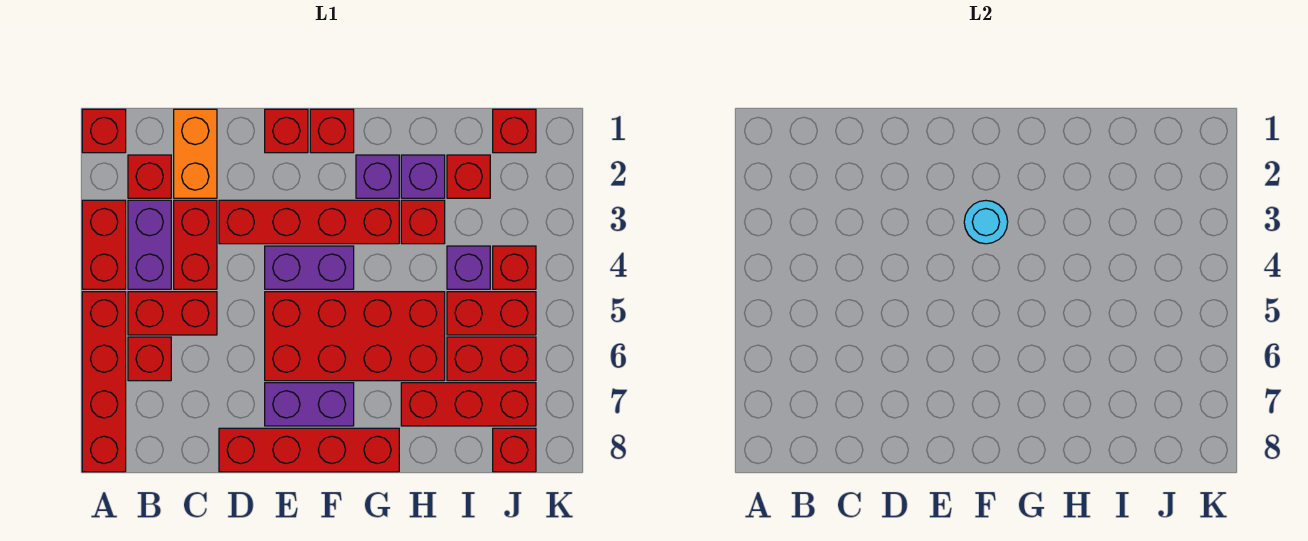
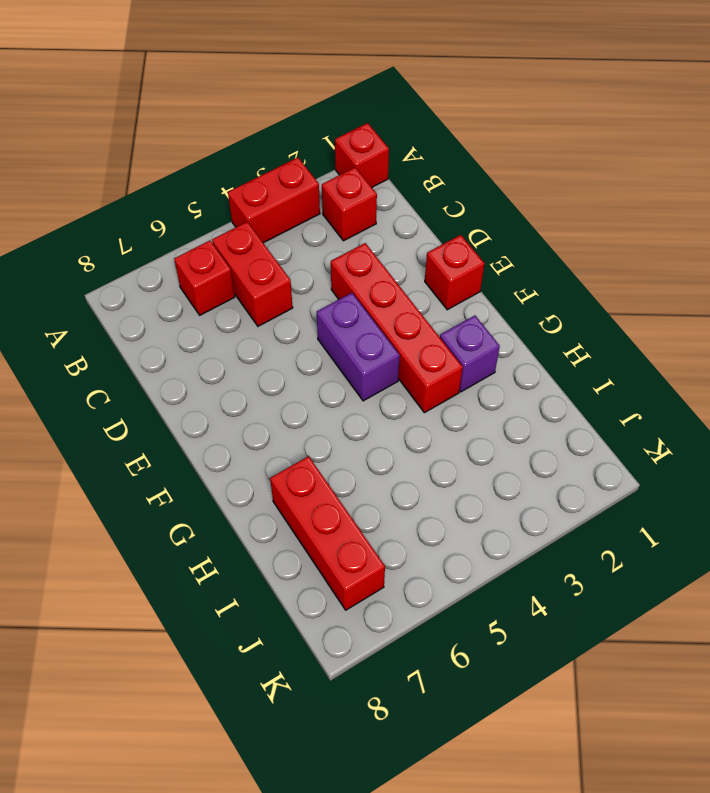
none -> red brick A5:A8 level 1
none -> purple brick B3:B4 level 1
none -> orange brick C1:C2 level 1

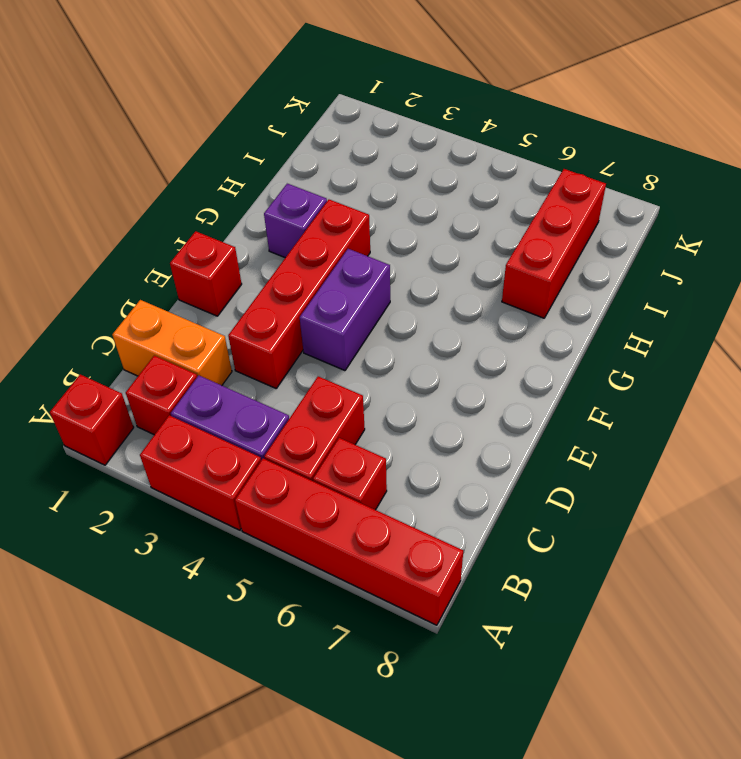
none -> red brick C3:C4 level 1
none -> red brick D8:G8 level 1
none -> red brick E5:H6 level 1

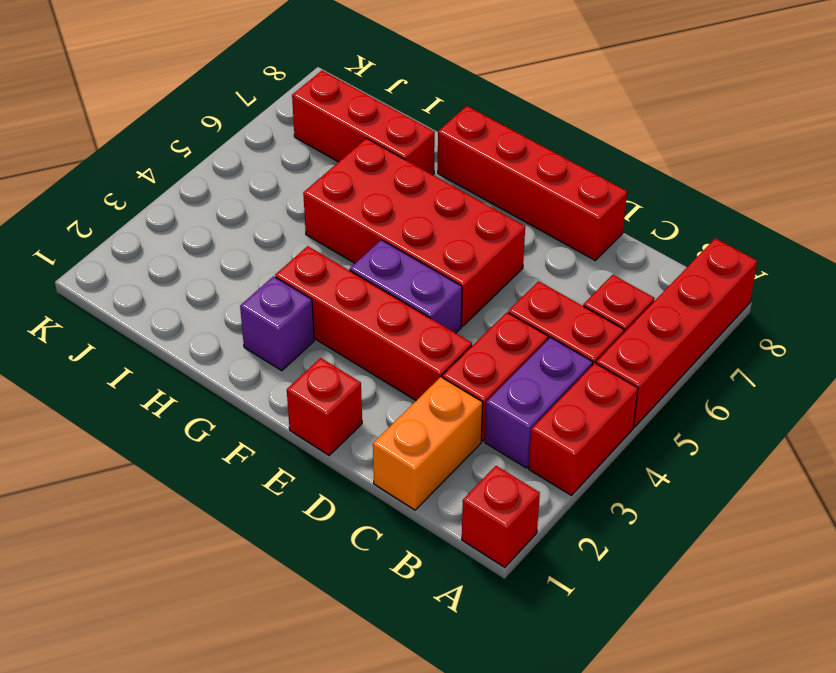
none -> red brick B2 level 1
none -> purple brick E7:F7 level 1
none -> red brick F1 level 1

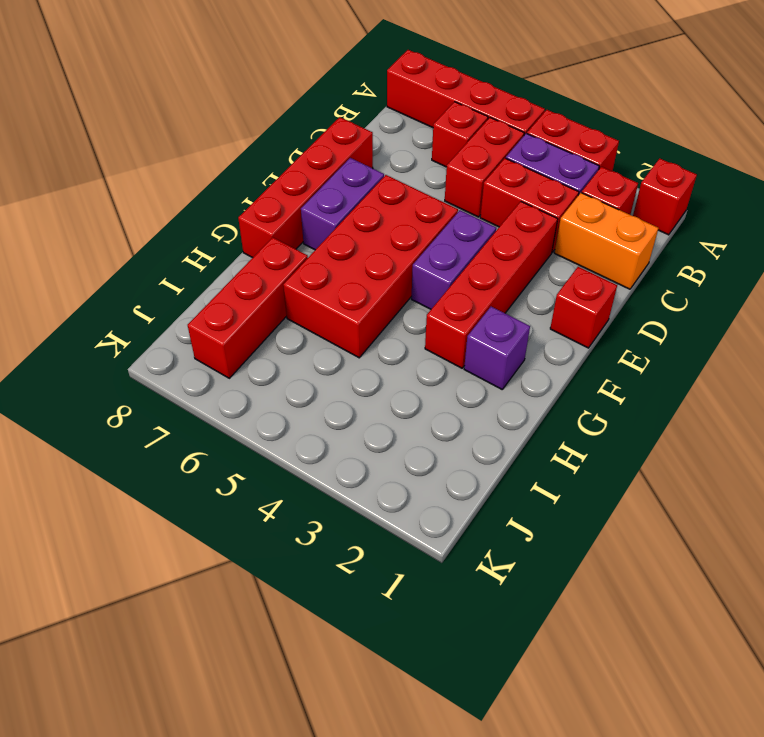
none -> red brick F1 level 1
none -> purple brick H2 level 1
none -> red brick H3 level 1

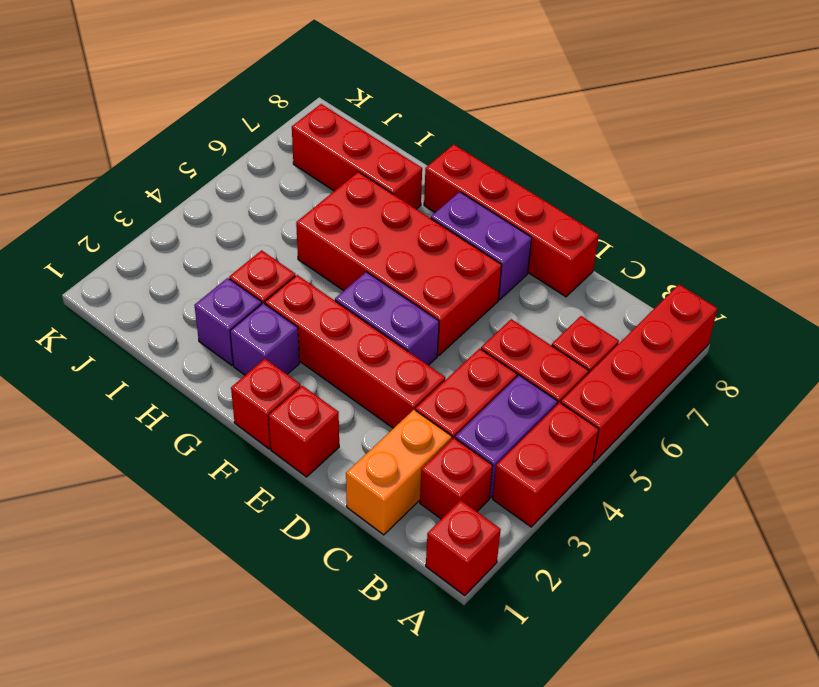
none -> red brick I2 level 1
none -> purple brick I4 level 1
none -> red brick I5:J5 level 1

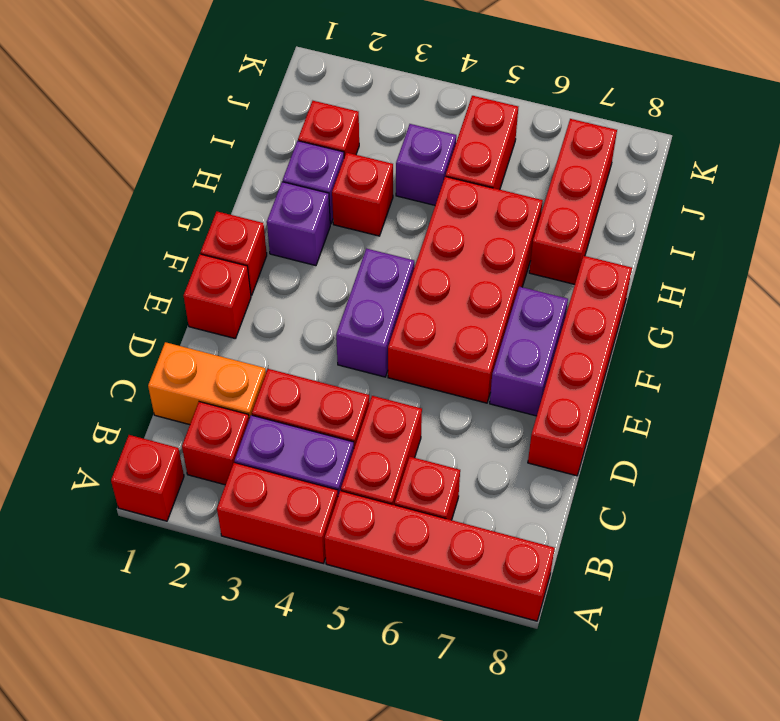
none -> red brick D3:G3 level 1
none -> red brick I6:J6 level 1
none -> red brick J1 level 1

